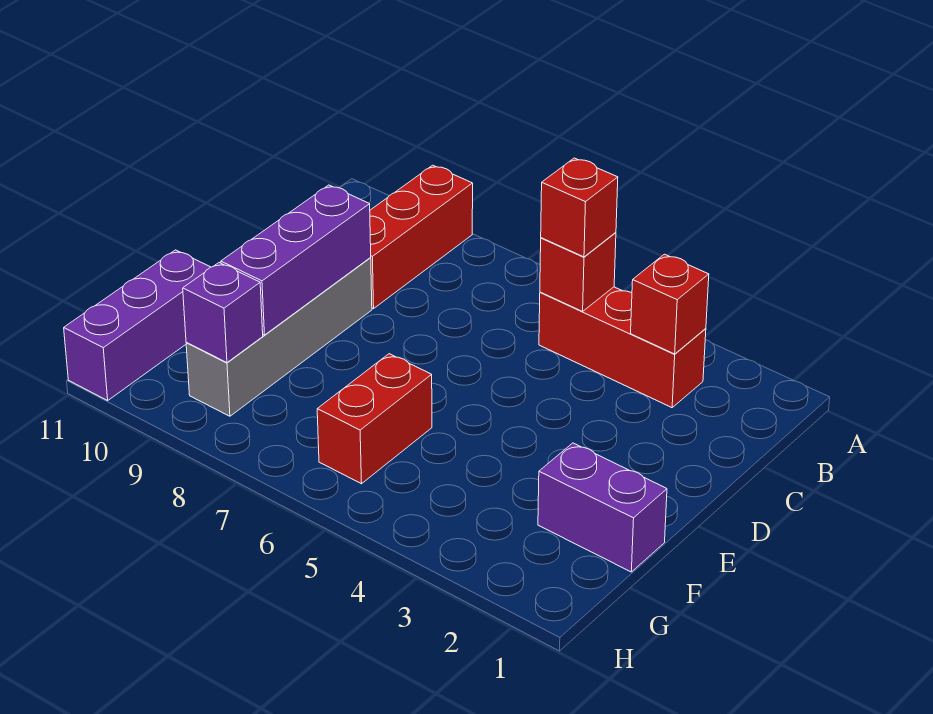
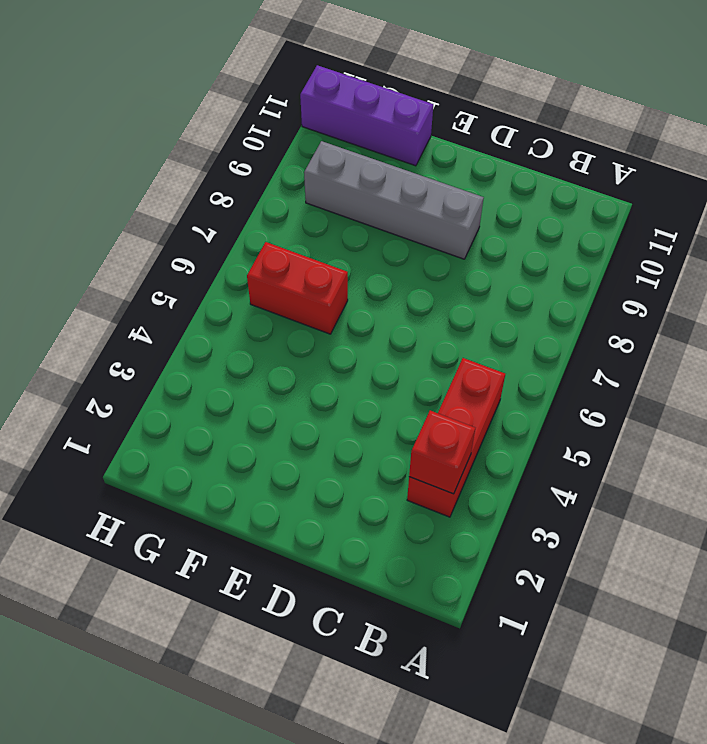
none -> red brick A9:C9 level 1
none -> purple brick F1:F2 level 1

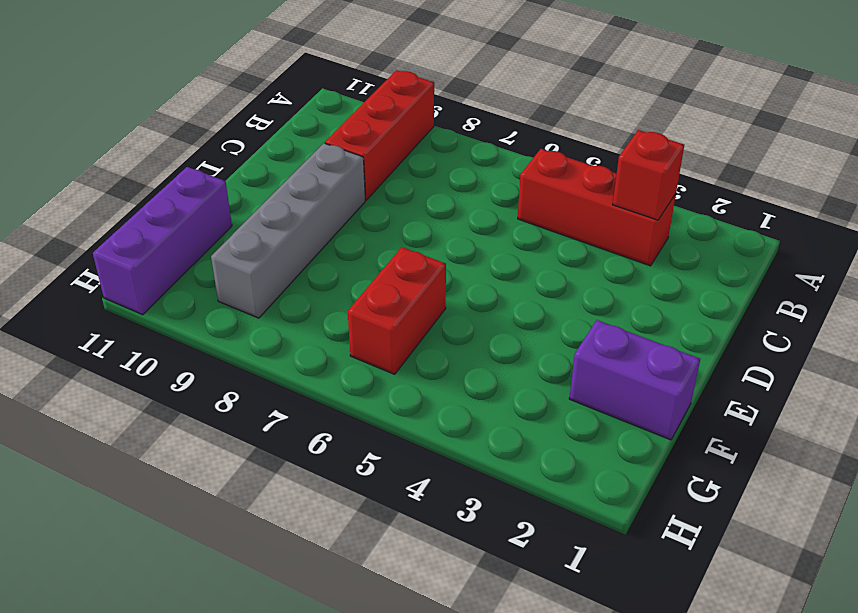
none -> red brick B5 level 2
none -> purple brick D9:F9 level 2

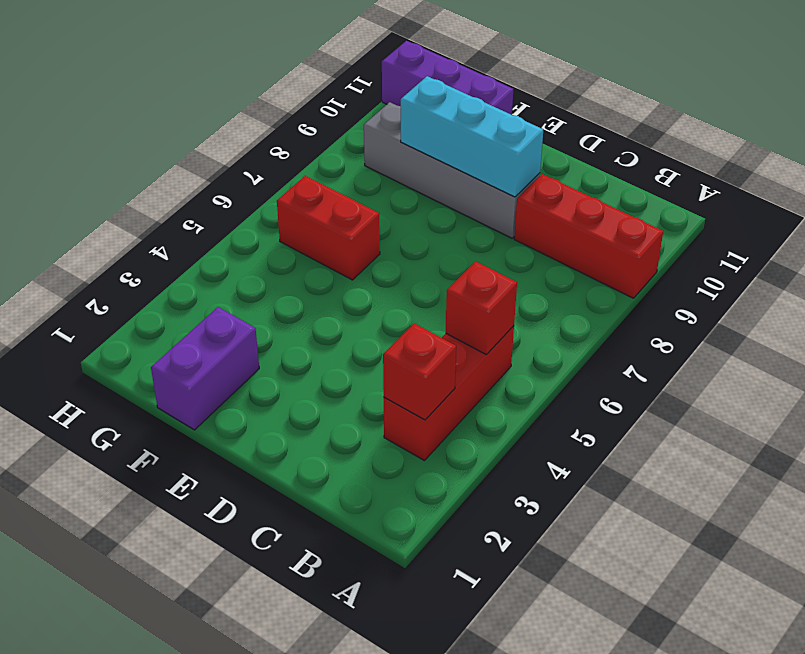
cyan brick D9:F9 level 2 -> purple brick D9:F9 level 2
none -> purple brick G9 level 2
none -> red brick B5 level 3

